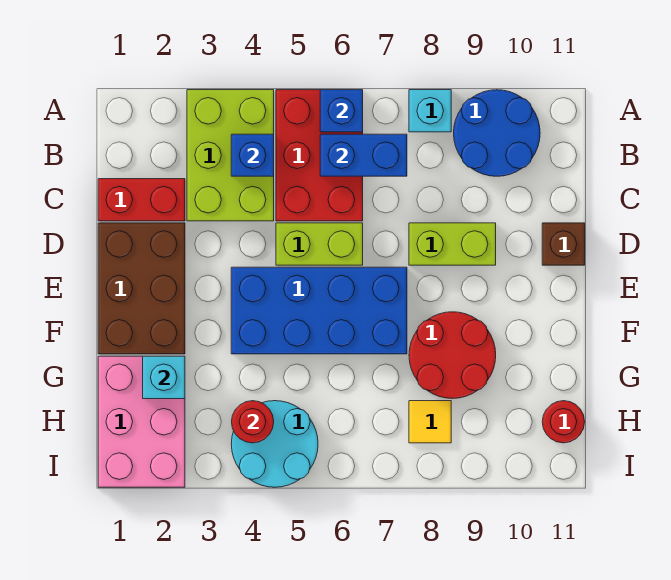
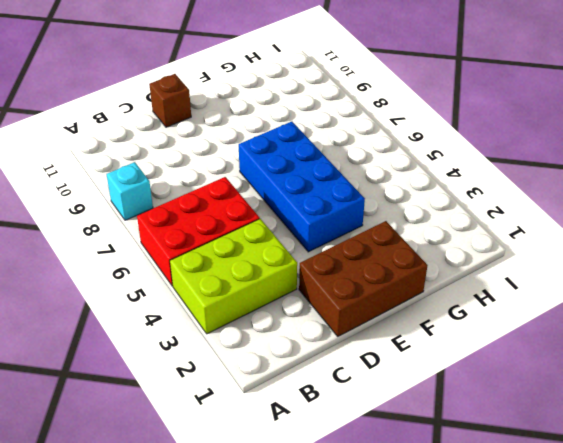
none -> blue round brick A9:B10 level 1
none -> red brick C1:C2 level 1
none -> lime brick D5:D6 level 1

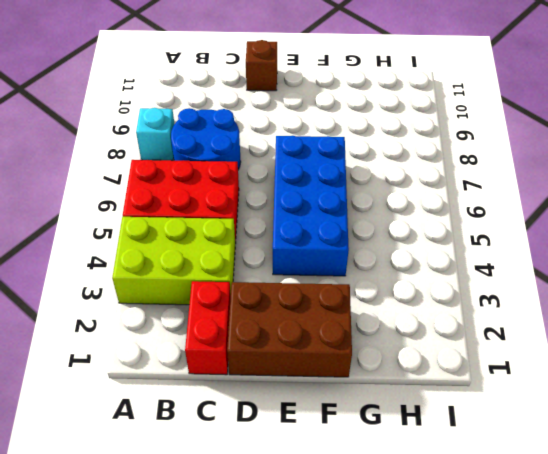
blue round brick B7:C8 level 1 -> blue round brick A9:B10 level 1
none -> lime brick D5:D6 level 1
none -> lime brick D8:D9 level 1
none -> red round brick F8:G9 level 1

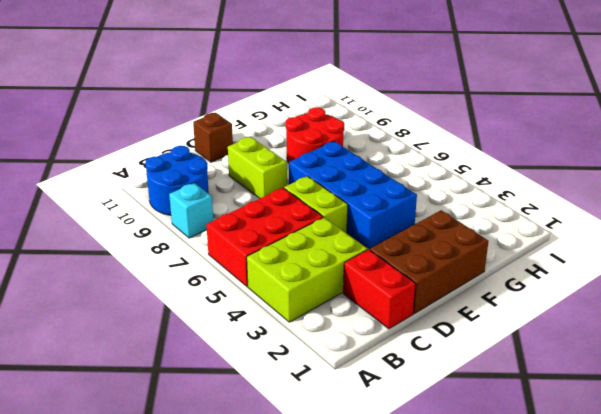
none -> pink brick G1:I2 level 1
none -> cyan round brick H4:I5 level 1
none -> yellow tile H8 level 1

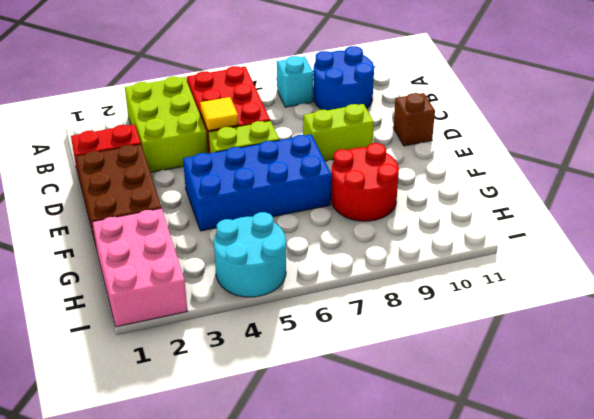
yellow tile C5 level 2 -> yellow tile H8 level 1
none -> red round brick H11 level 1
none -> blue brick A6 level 2
none -> blue brick B4 level 2

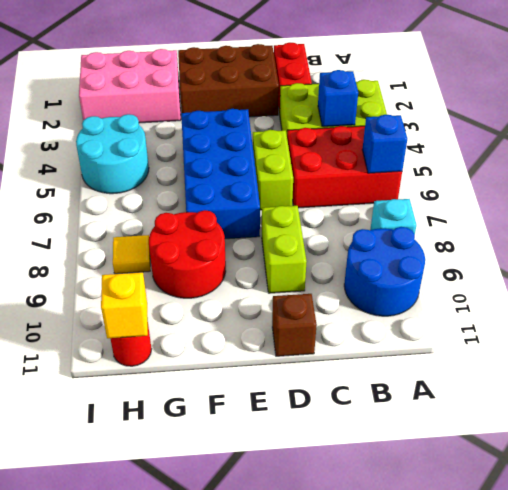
yellow brick H11 level 2 -> none
none -> blue brick B6:B7 level 2
none -> cyan brick G2 level 2
none -> red round brick H4 level 2

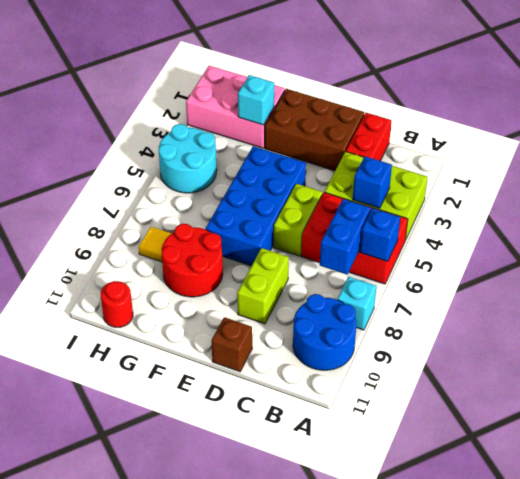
none -> red round brick H4 level 2

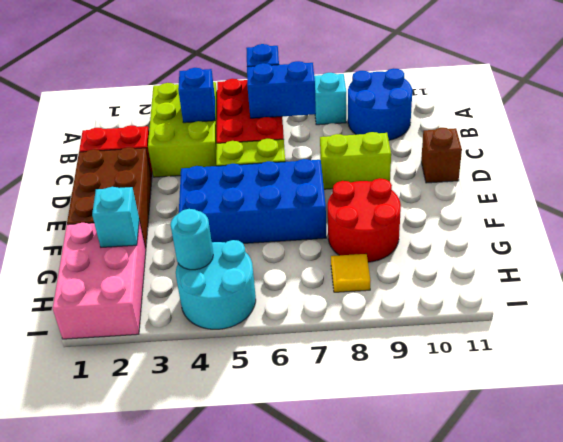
cyan round brick H4 level 2 -> red round brick H4 level 2
none -> red round brick H11 level 1

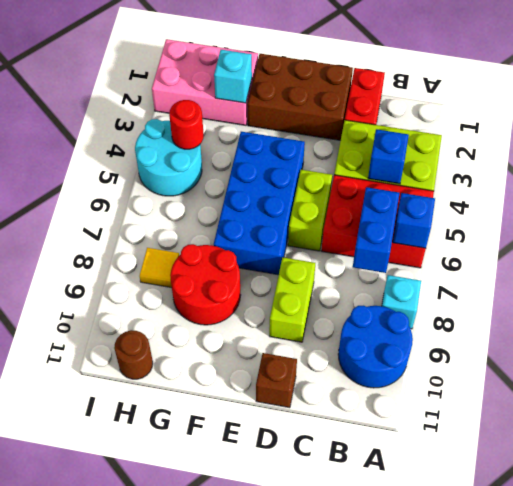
brown round brick H11 level 1 -> red round brick H11 level 1

